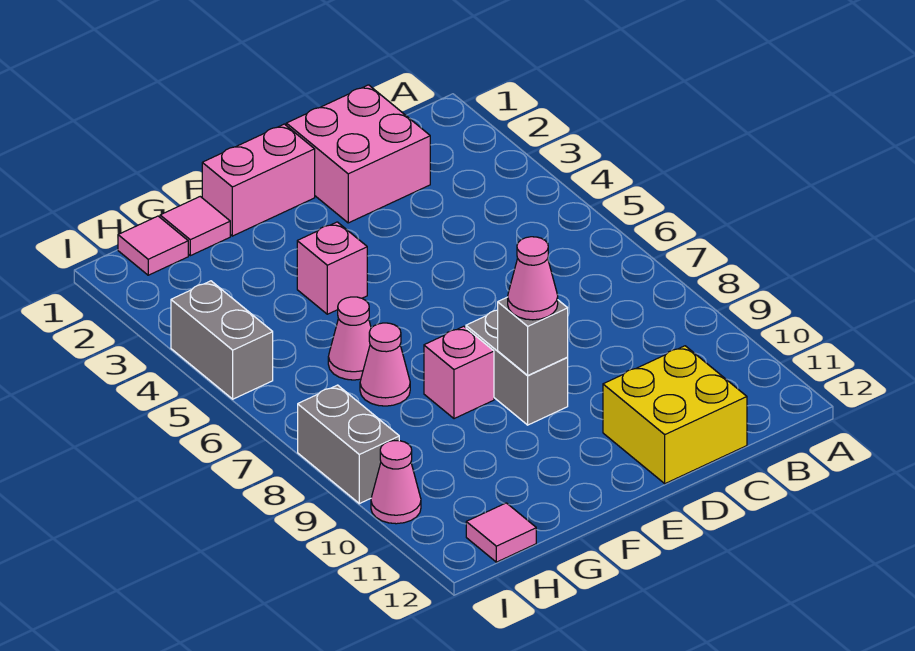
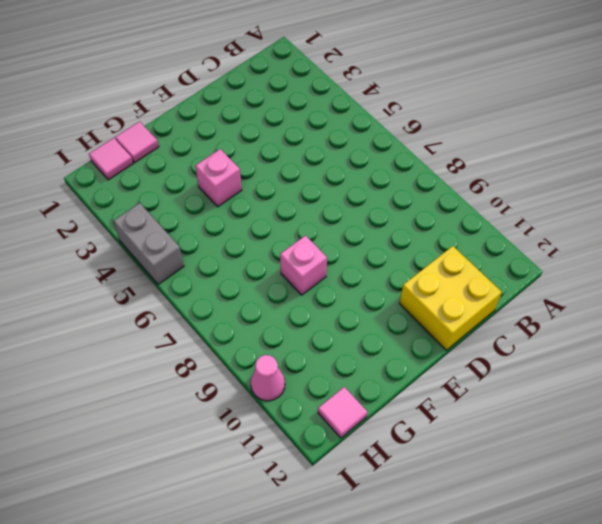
none -> pink brick C1:D2 level 1
none -> pink brick E1:F1 level 1
none -> grey brick E8:E9 level 1

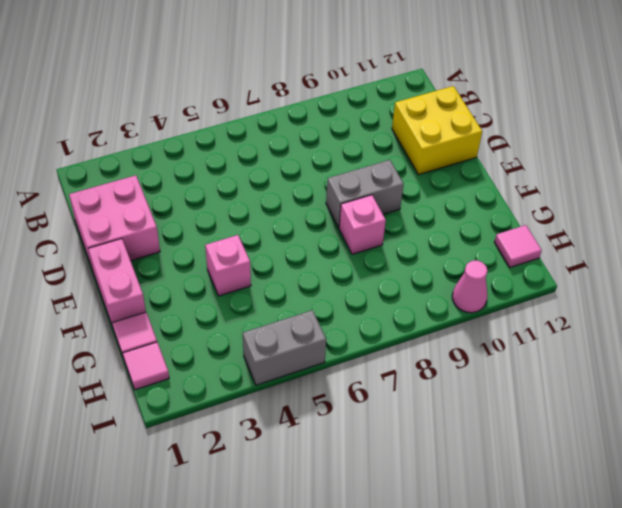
none -> pink cone G6 level 1
none -> pink cone G7 level 1
none -> grey brick I8:I9 level 1

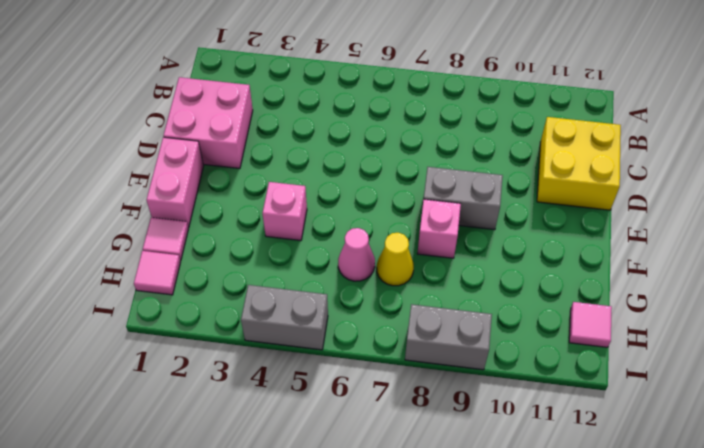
yellow cone G7 level 1 -> pink cone G7 level 1
none -> pink cone I10 level 1
none -> grey brick E9 level 2
none -> pink cone E9 level 3

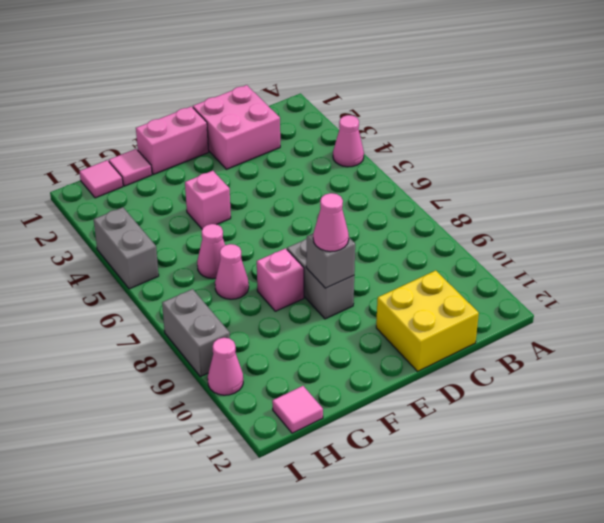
pink cone A4 level 1 -> none

